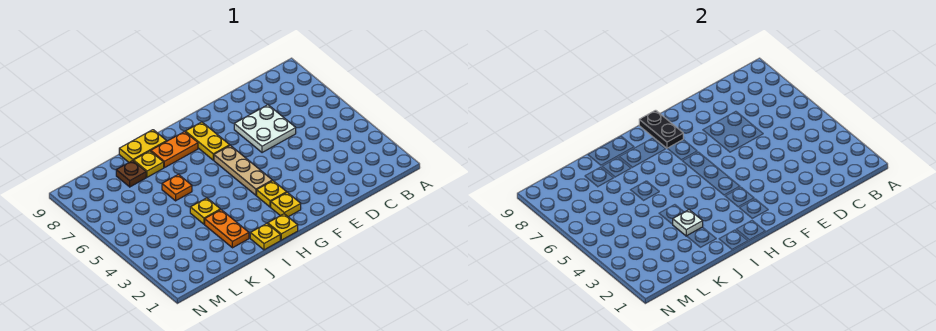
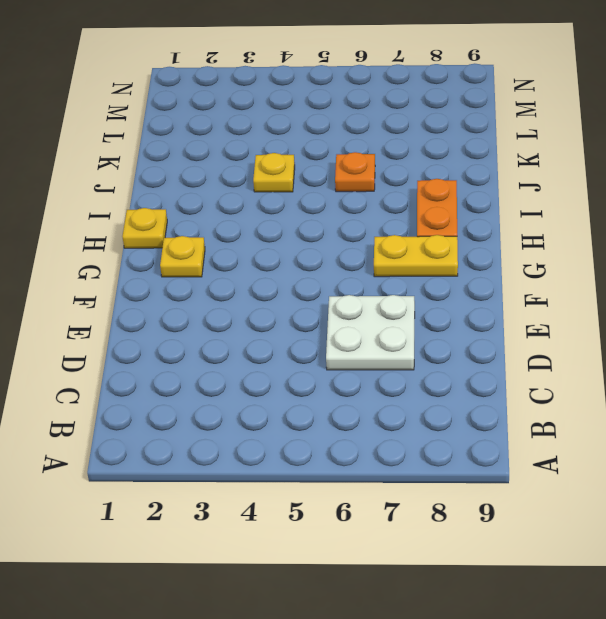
none -> yellow plate G3 level 1
none -> tan plate G4:G6 level 1
none -> yellow plate I1 level 1

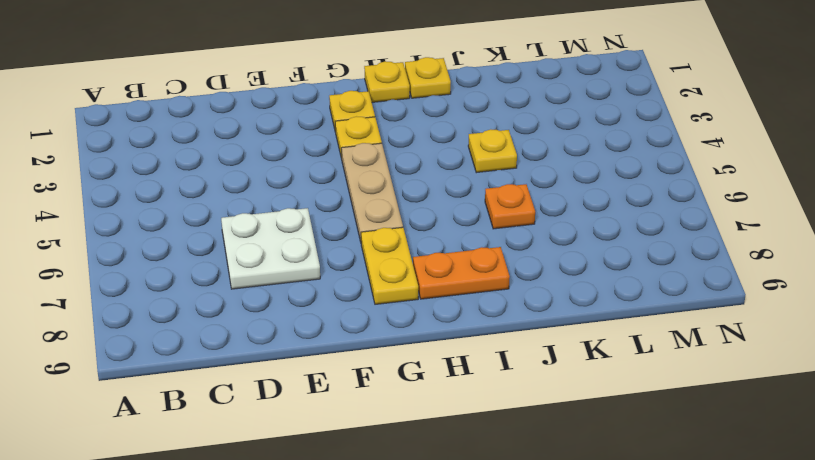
none -> yellow plate I9:J9 level 1
none -> orange plate J2:J3 level 1
none -> yellow plate J8 level 1

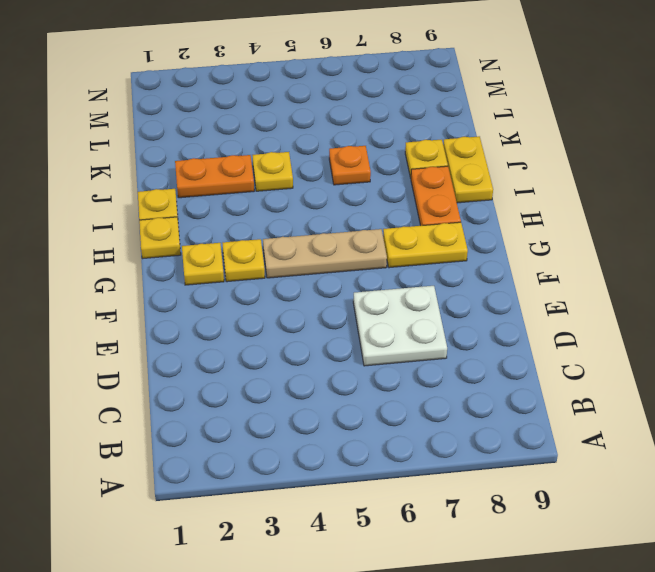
none -> brown plate K8 level 1
none -> black plate G8:G9 level 2
none -> white plate J3 level 2

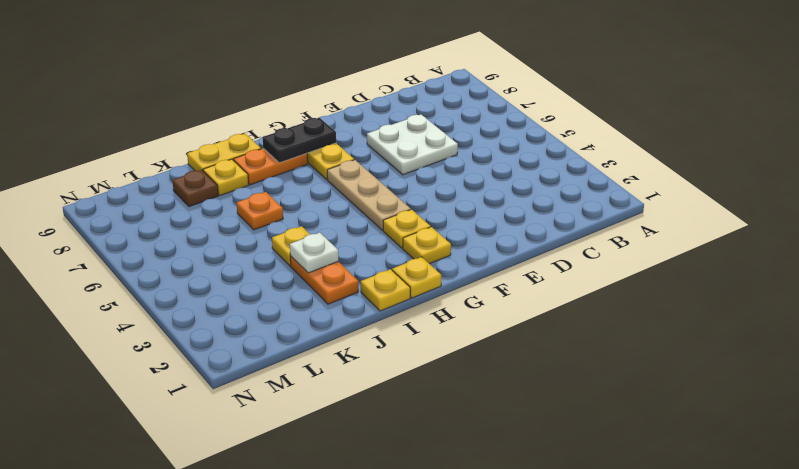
black plate G8:H8 level 2 -> black plate G8:G9 level 2

